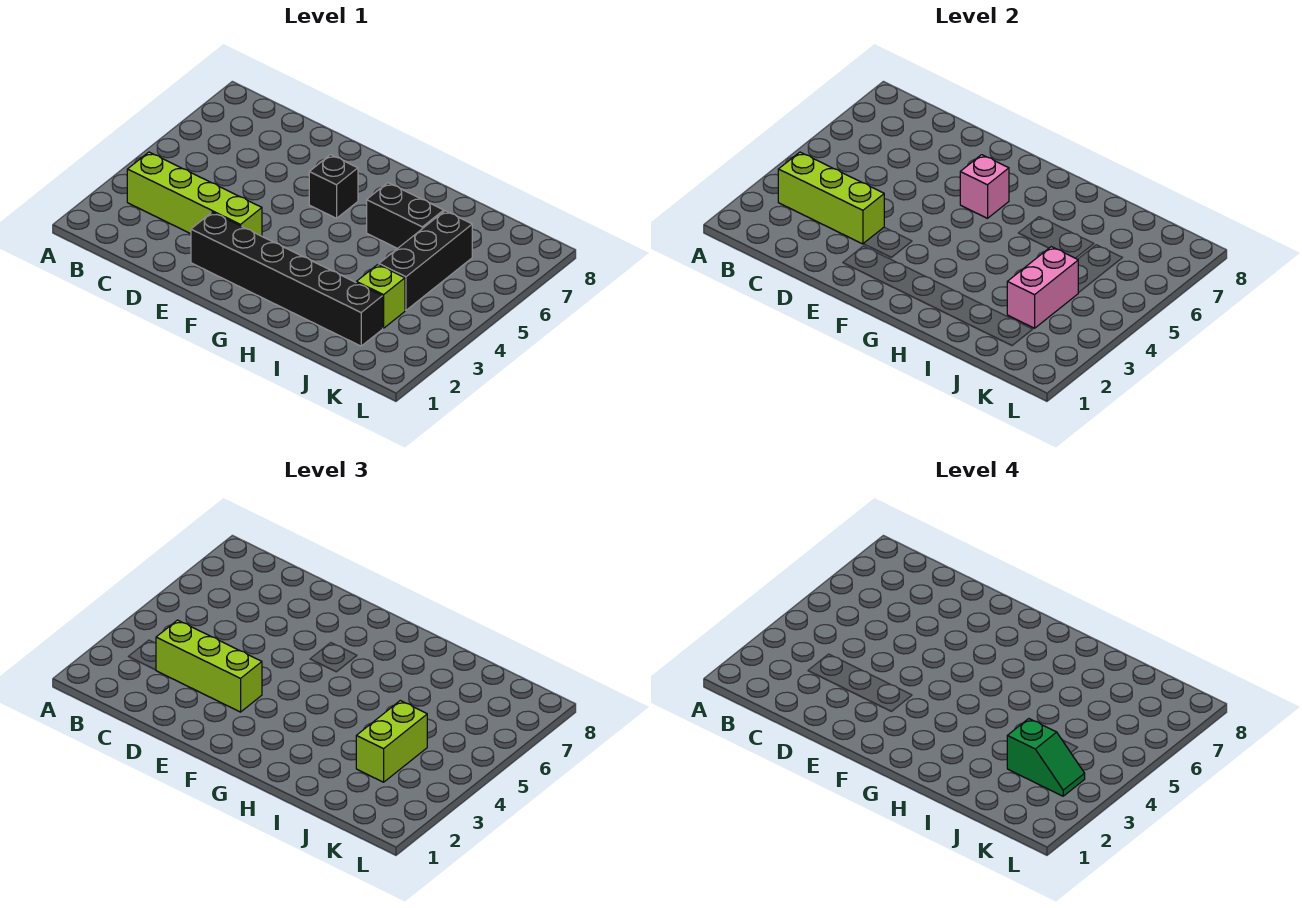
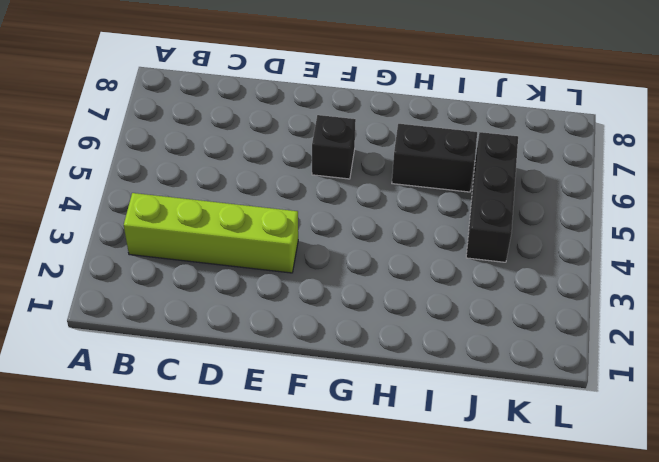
none -> black brick E2:J2 level 1
none -> lime brick J3 level 1
none -> lime brick B3:D3 level 2

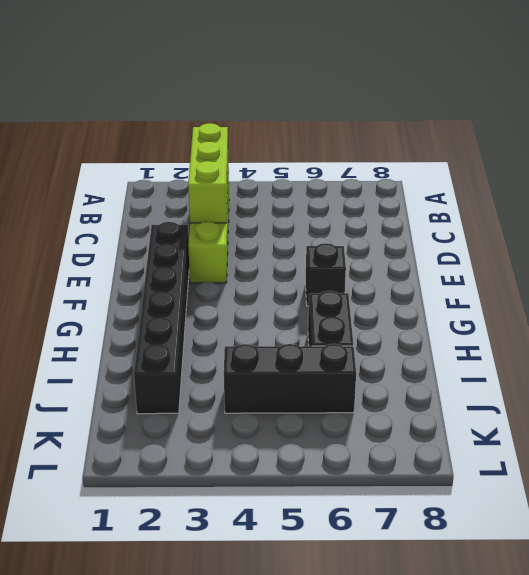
none -> lime brick J3 level 1
none -> pink brick F6 level 2
none -> pink brick J3:J4 level 2

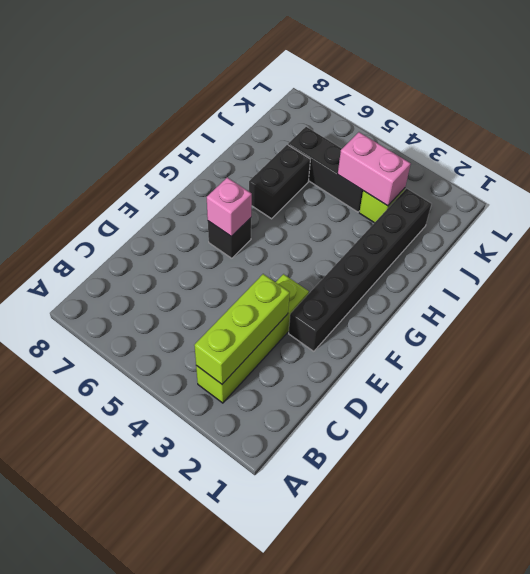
none -> lime brick C3:E3 level 3
none -> lime brick J3:J4 level 3
none -> green slope J3:K3 level 4 top J

